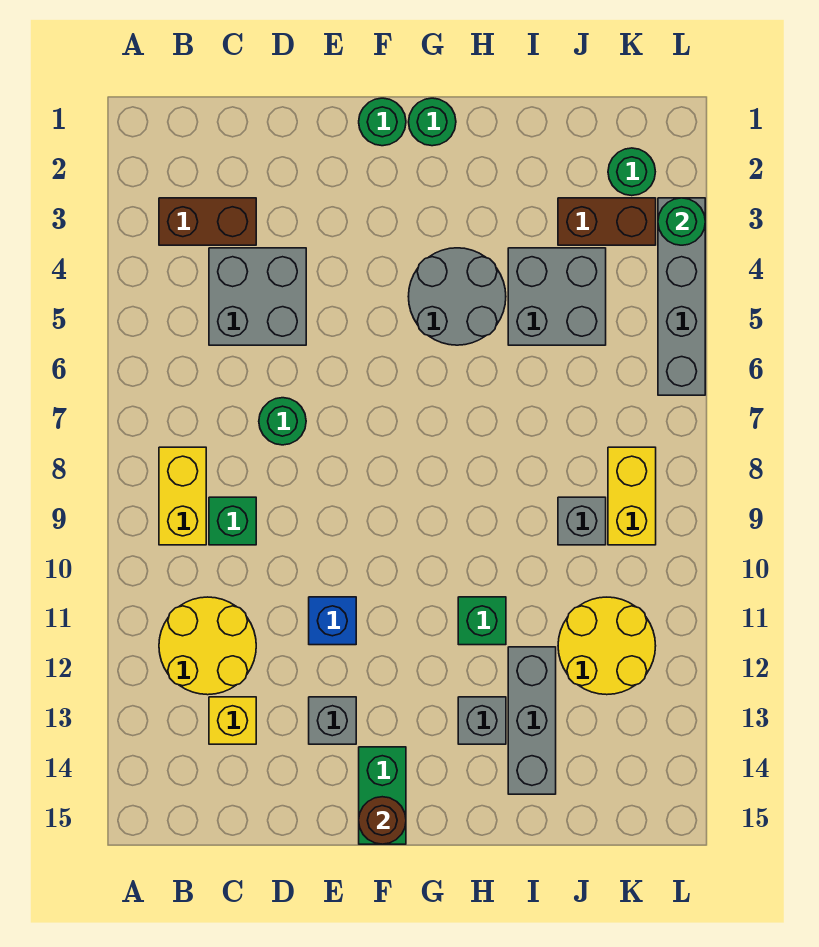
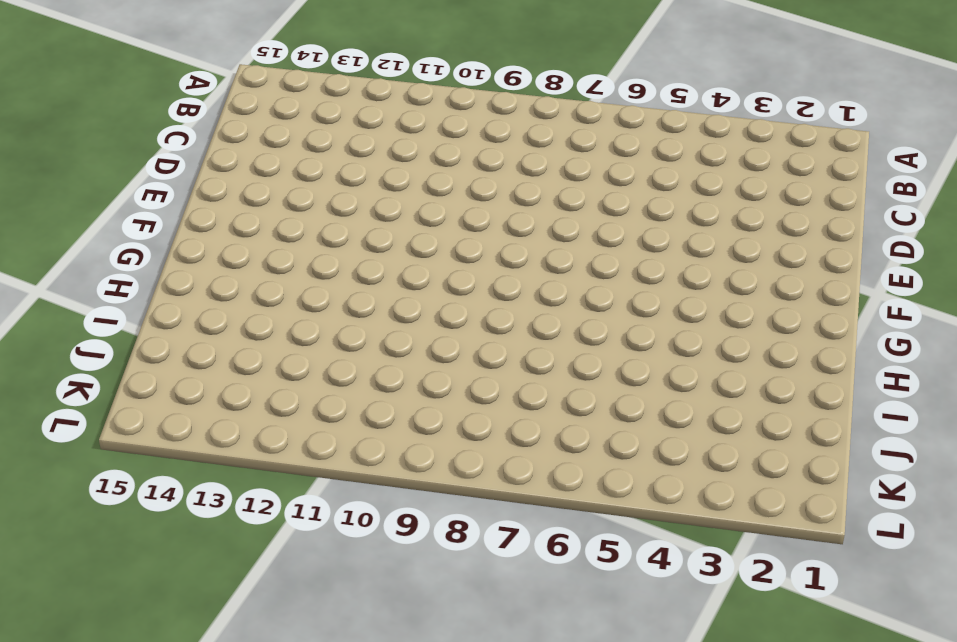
none -> brown brick B3:C3 level 1
none -> yellow brick B8:B9 level 1
none -> yellow round brick B11:C12 level 1

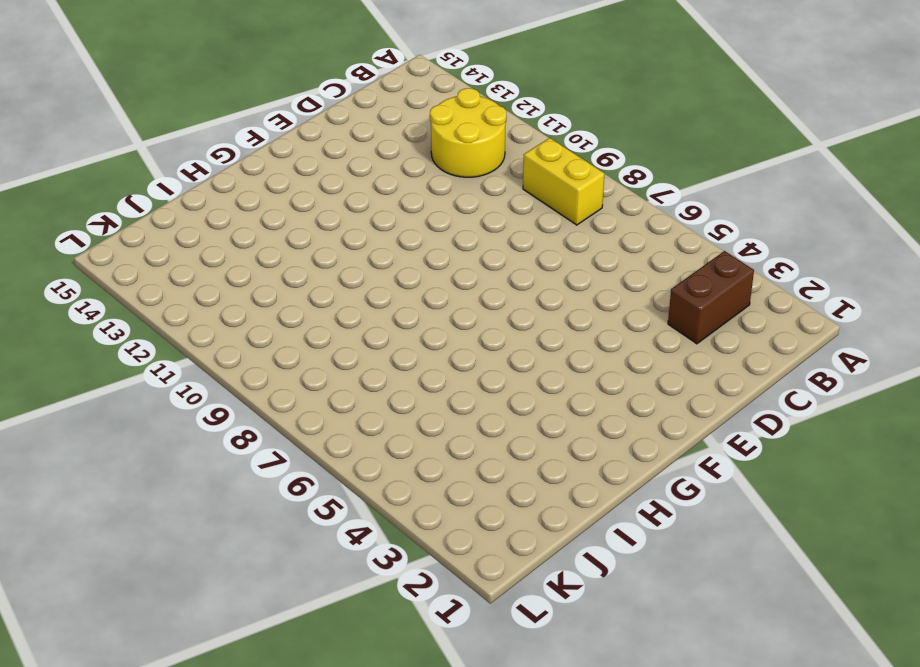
none -> grey brick C4:D5 level 1
none -> green brick C9 level 1
none -> yellow brick C13 level 1

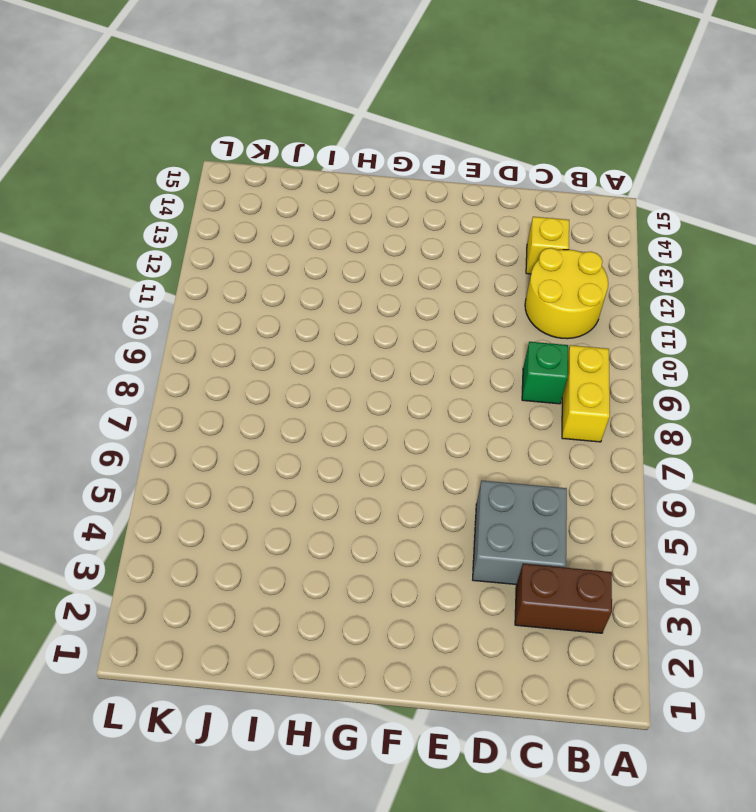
none -> green round brick D7 level 1
none -> blue brick E11 level 1
none -> grey brick E13 level 1

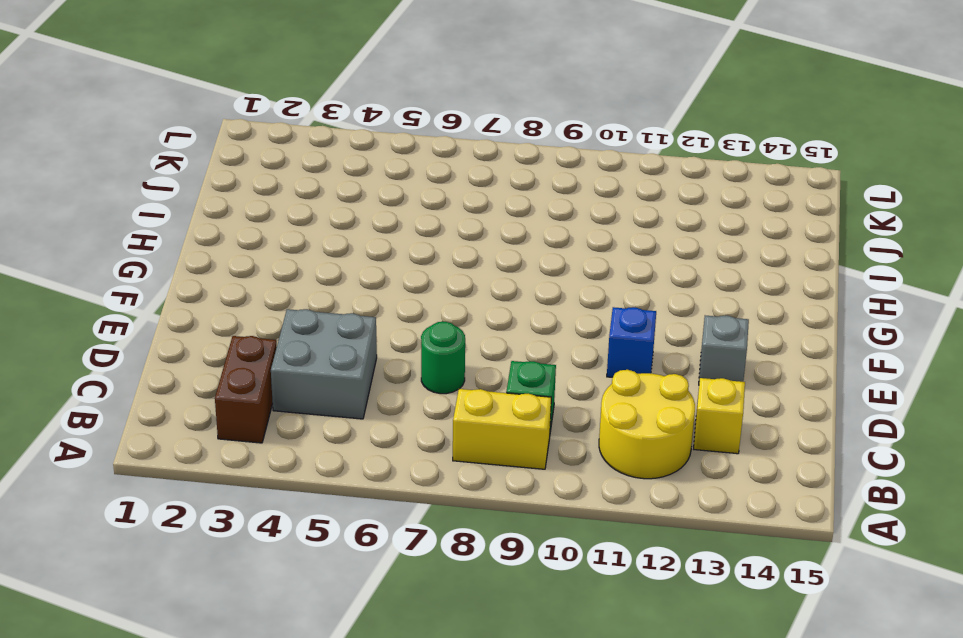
none -> green round brick F1 level 1
none -> green brick F14:F15 level 1
none -> green round brick G1 level 1

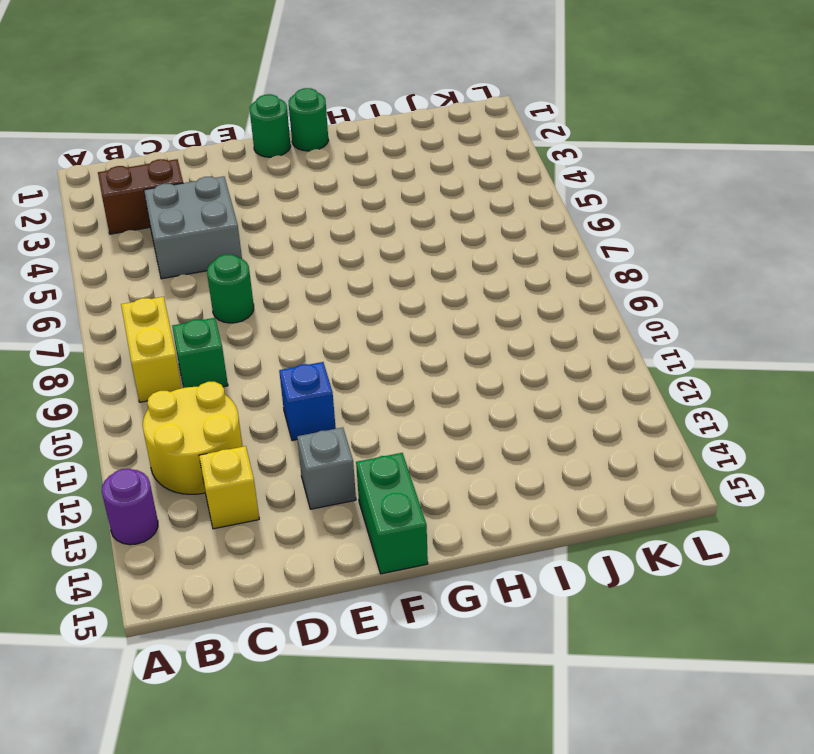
purple round brick A13 level 1 -> none
none -> grey round brick G4:H5 level 1
none -> green brick H11 level 1
none -> grey brick H13 level 1

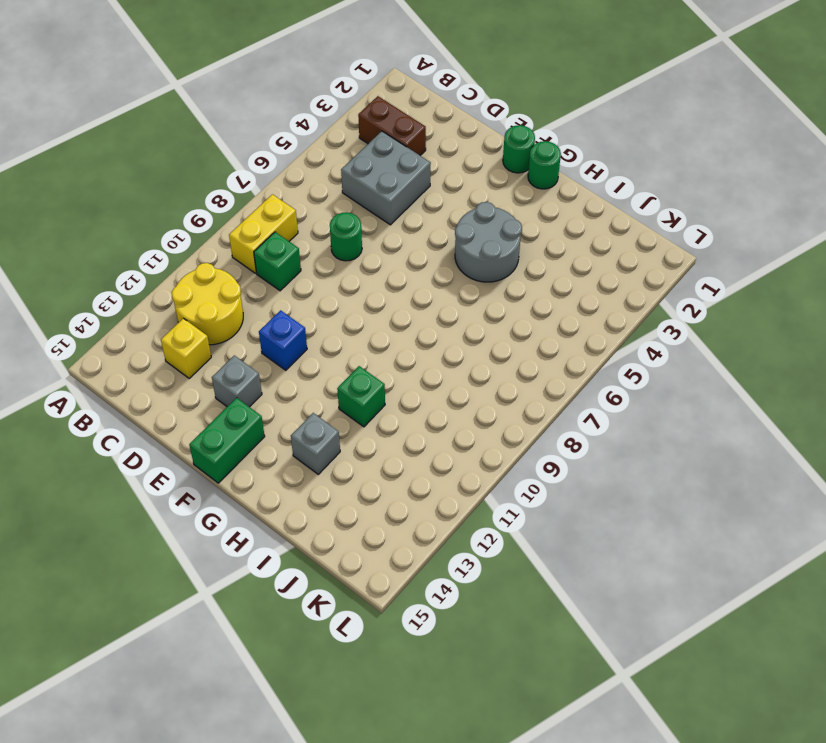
none -> grey brick I4:J5 level 1
none -> grey brick I12:I14 level 1
none -> brown brick J3:K3 level 1

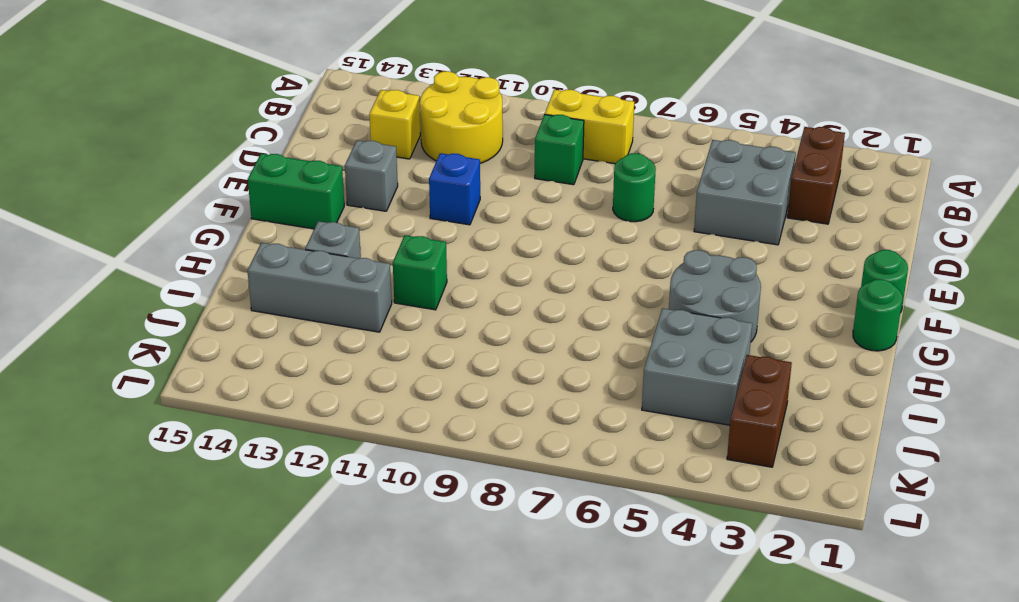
none -> grey brick J9 level 1
none -> yellow round brick J11:K12 level 1
none -> green round brick K2 level 1

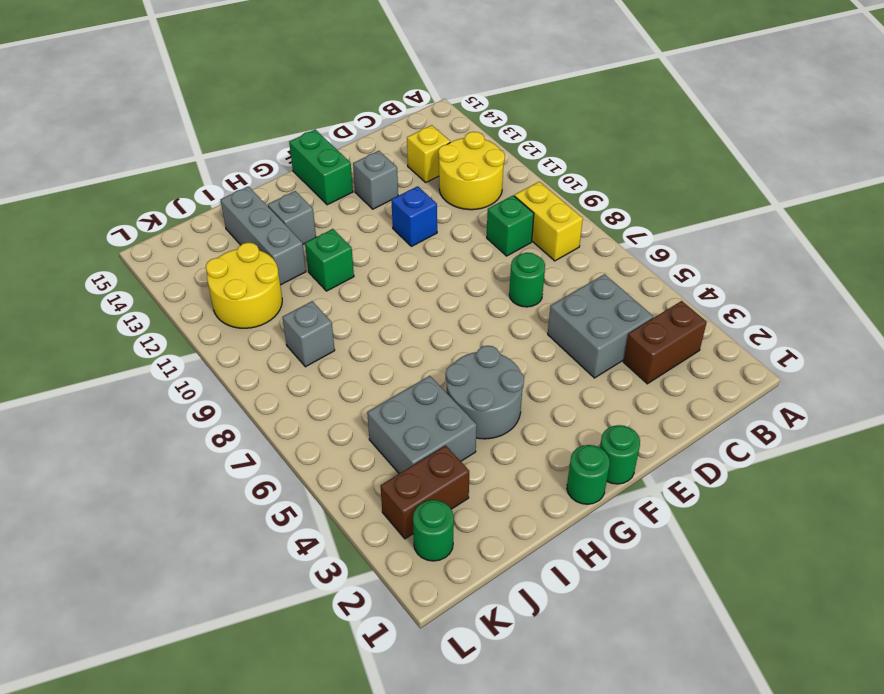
none -> yellow brick K8:K9 level 1
none -> grey brick L3:L6 level 1
none -> brown round brick F15 level 2

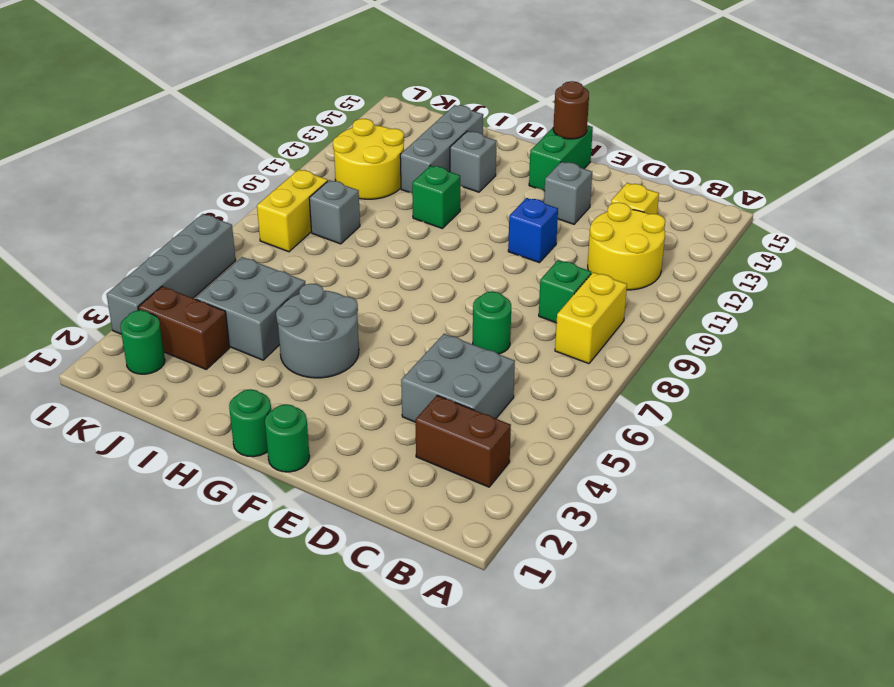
none -> green round brick L3 level 2

